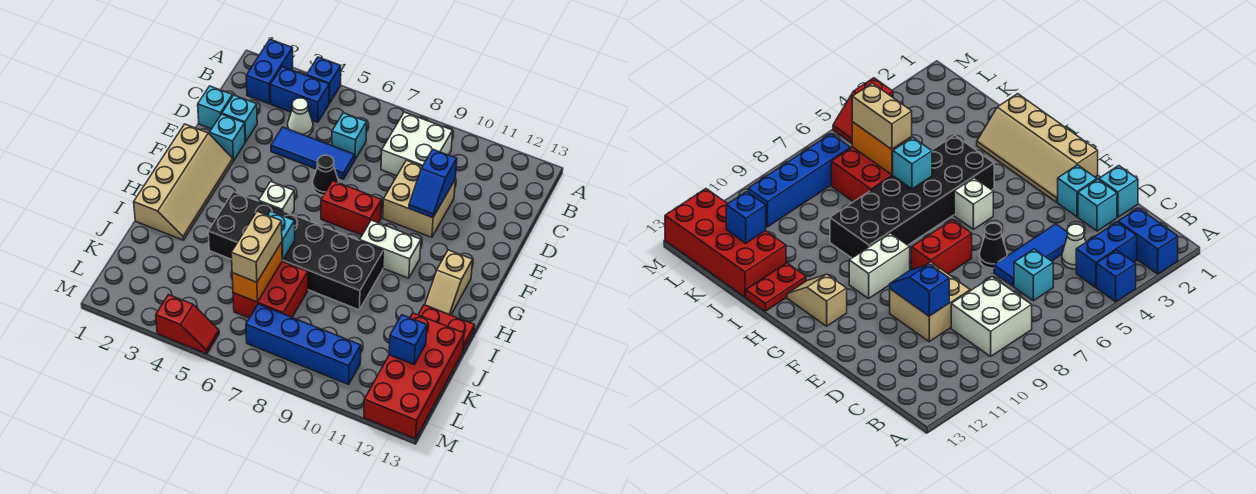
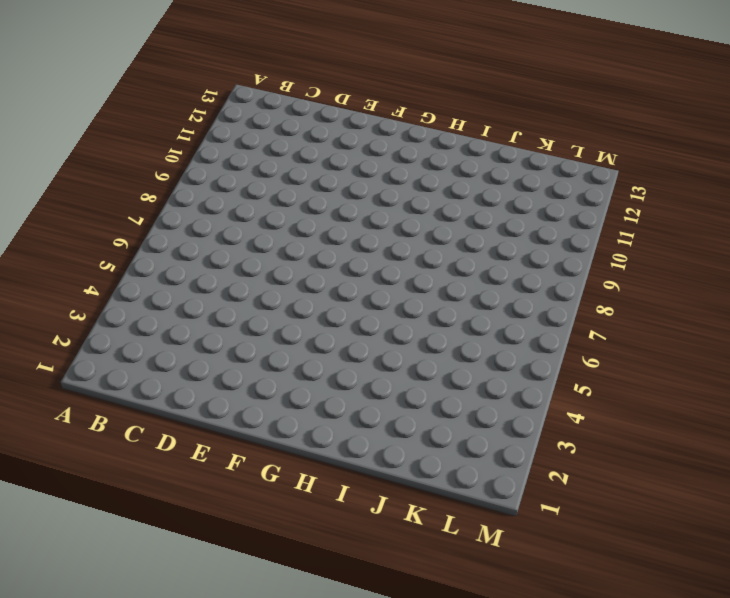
none -> blue brick A2:B2 level 1
none -> blue brick A4 level 1
none -> blue brick B3:B4 level 1

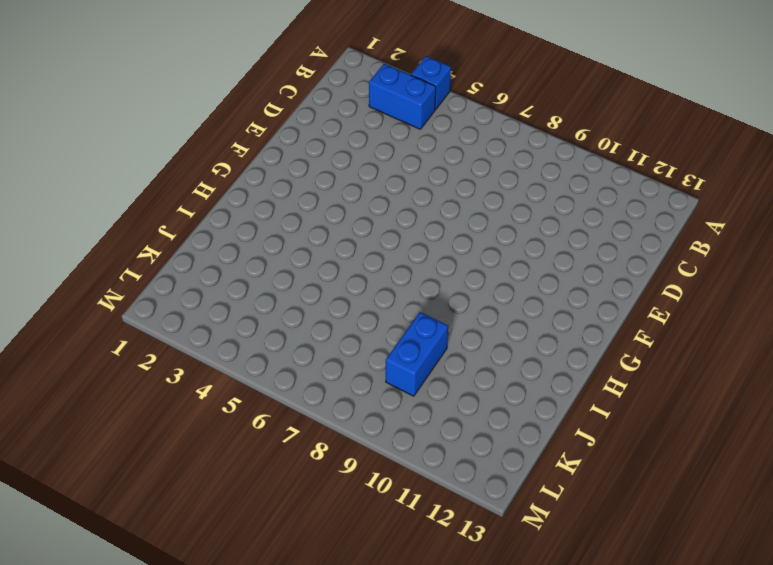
blue brick J9:K9 level 1 -> blue brick A2:B2 level 1
none -> white brick B8:C9 level 1
none -> white cone C4 level 1
none -> cyan brick C6 level 1

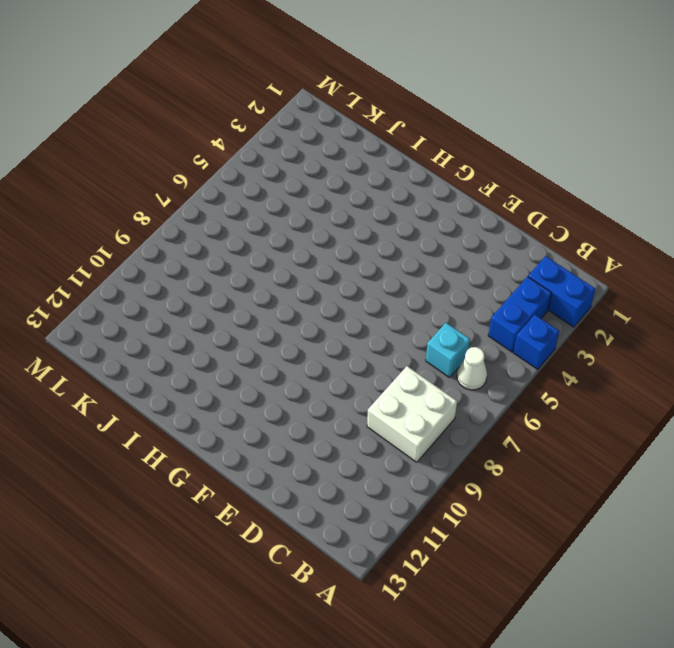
white cone B6 level 1 -> white cone C4 level 1
none -> cyan brick D1 level 1
none -> cyan brick D2 level 1
none -> blue tile D4:D6 level 1

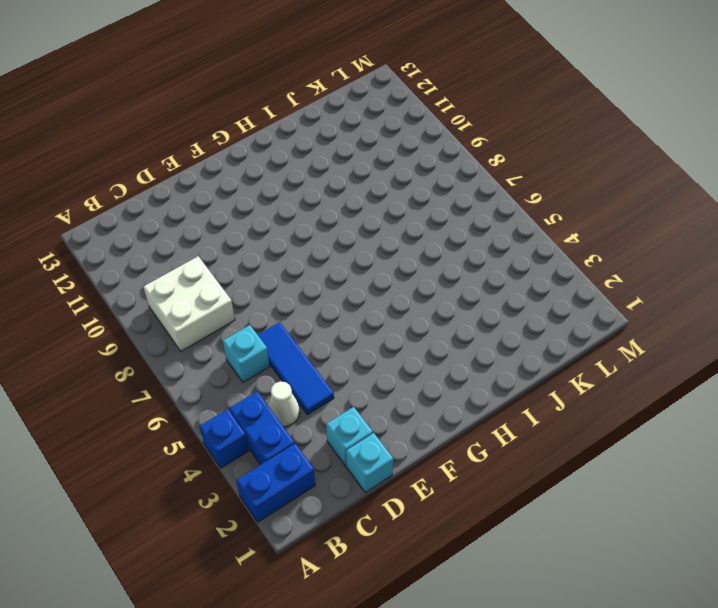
none -> tan brick D9:E10 level 1
none -> cyan brick E2 level 1
none -> black cone E6 level 1

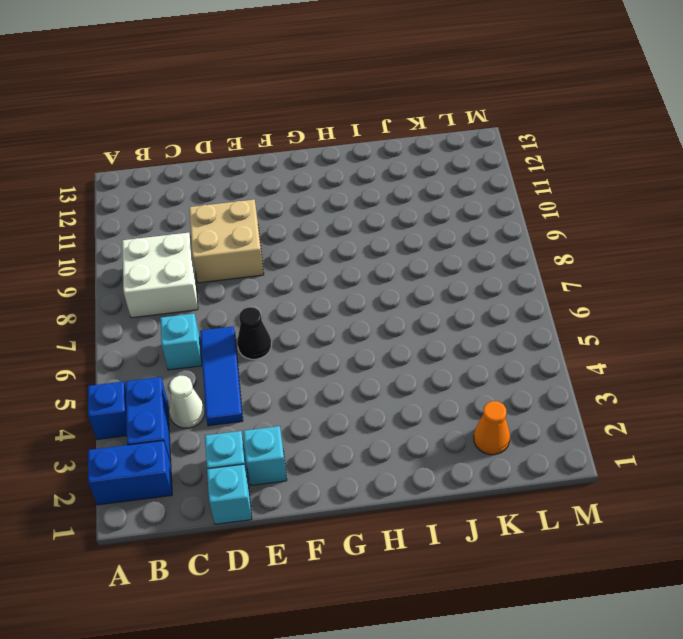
orange cone K2 level 1 -> none
none -> tan slope F1:I2 level 1 top 1
none -> red brick F7:F8 level 1
none -> white brick G5 level 1

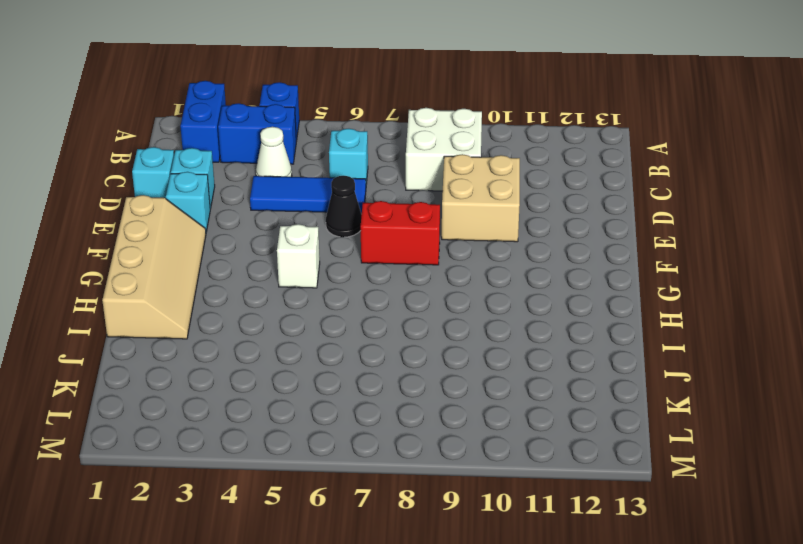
none -> white brick G9:G10 level 1
none -> tan slope G12:H12 level 1 top G
none -> black brick H4:I9 level 1

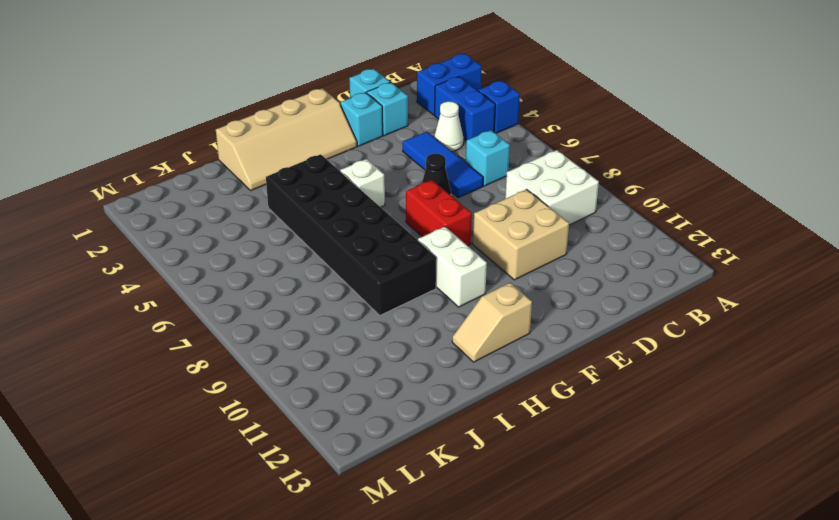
none -> red plate I12:I13 level 1
none -> red brick J6:K7 level 1
none -> red brick J12:M13 level 1

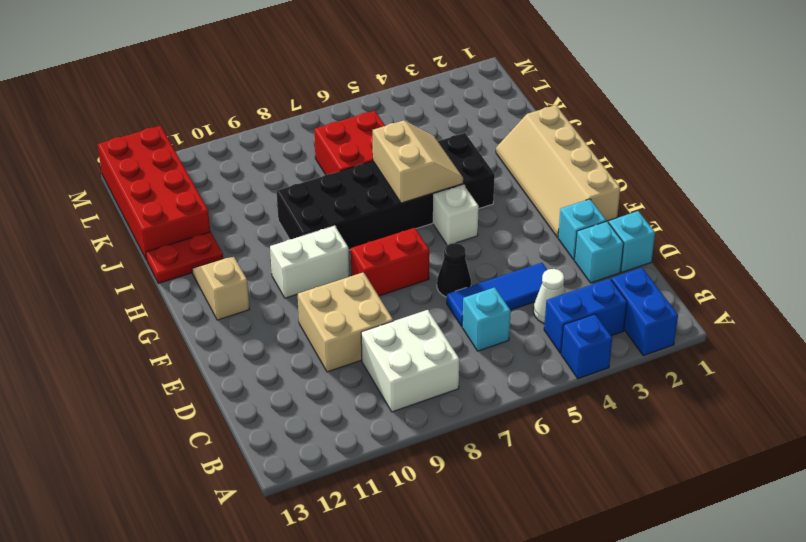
tan slope H5:I6 level 2 top 6 -> cyan brick I6 level 2
none -> blue brick L7:L10 level 1
none -> red slope M4:M5 level 1 top 4
none -> blue slope D10:E10 level 2 top D

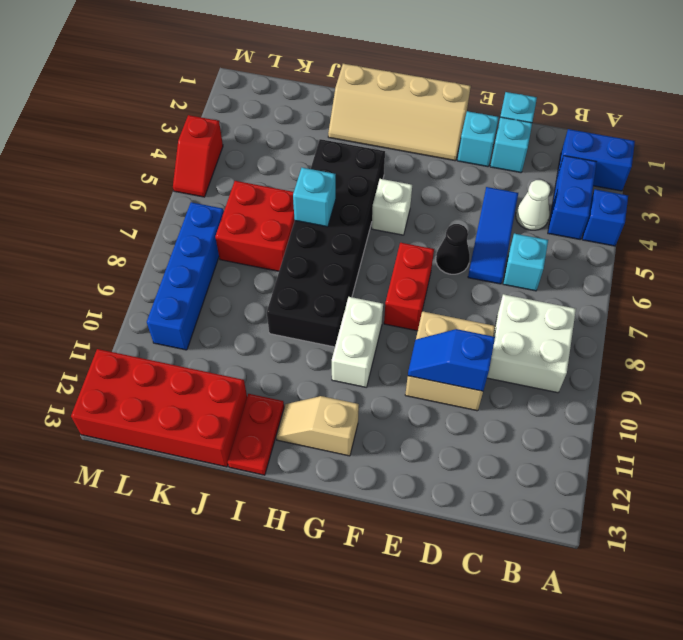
none -> orange brick J6:K6 level 2
none -> blue brick K12 level 2
none -> tan brick J6:K6 level 3

